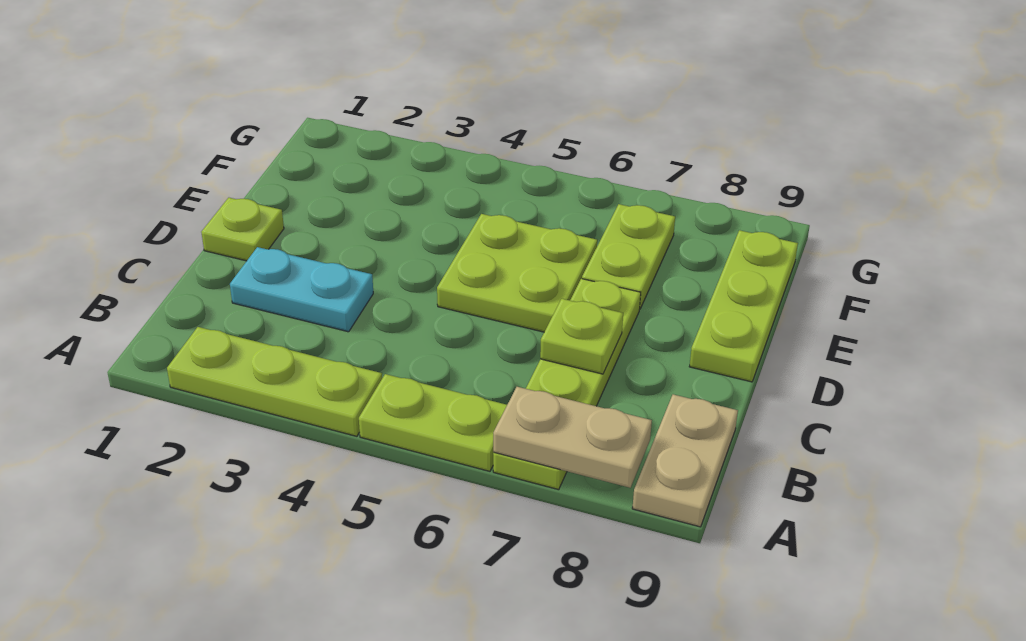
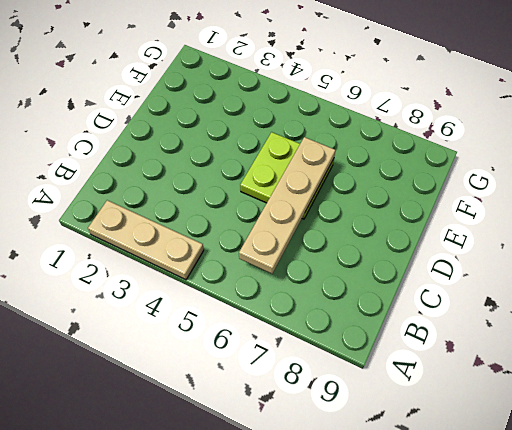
tan plate A2:A4 level 1 -> lime plate A2:A4 level 1
tan plate B6:E6 level 2 -> none
none -> lime plate A5:A6 level 1
none -> lime plate A7:D7 level 1

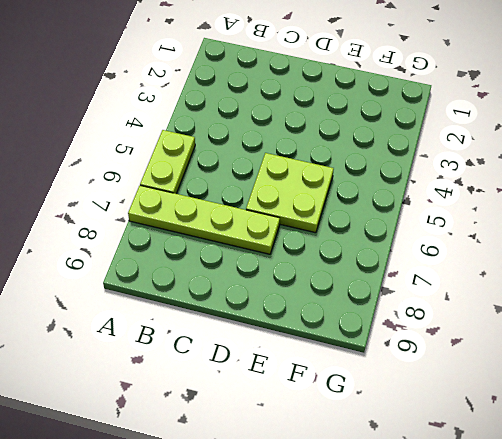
none -> lime plate A2:A4 level 1
none -> tan plate A9:B9 level 1

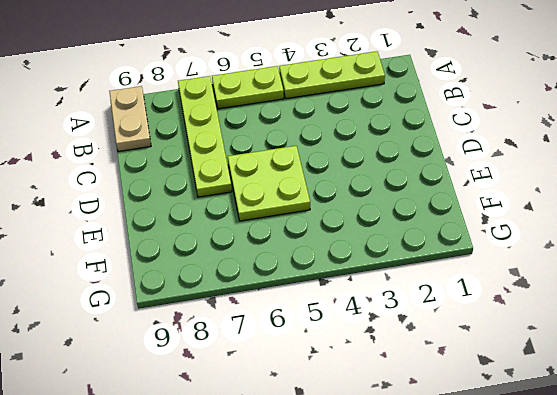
none -> cyan plate C2:C3 level 1
none -> lime plate D1 level 1

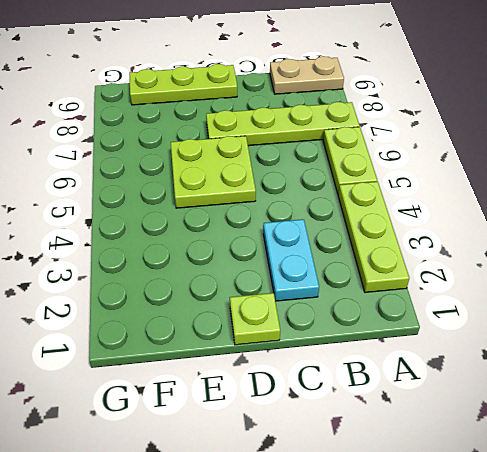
none -> lime plate E7:F7 level 1
none -> tan plate A7:A8 level 2

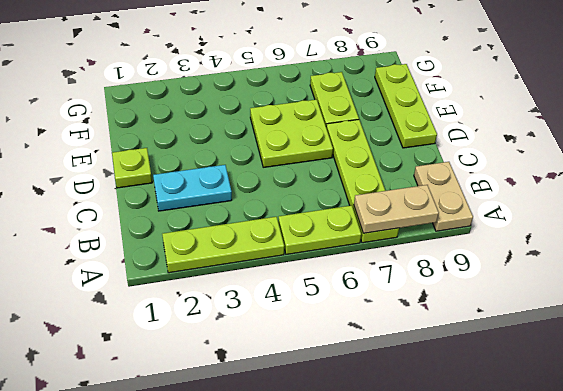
none -> lime plate C7 level 2

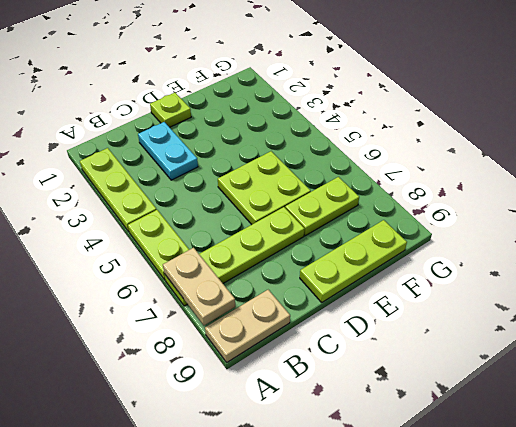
none -> lime plate C7 level 2

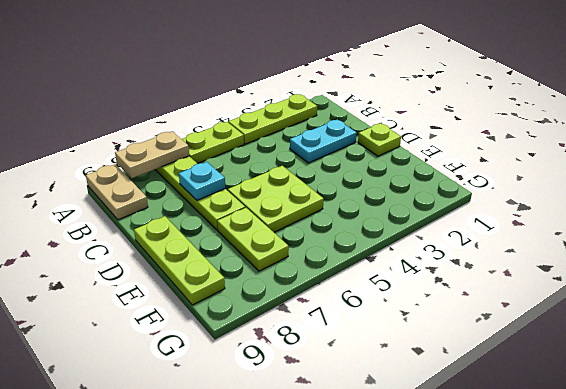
cyan plate C7 level 2 -> lime plate C7 level 2

